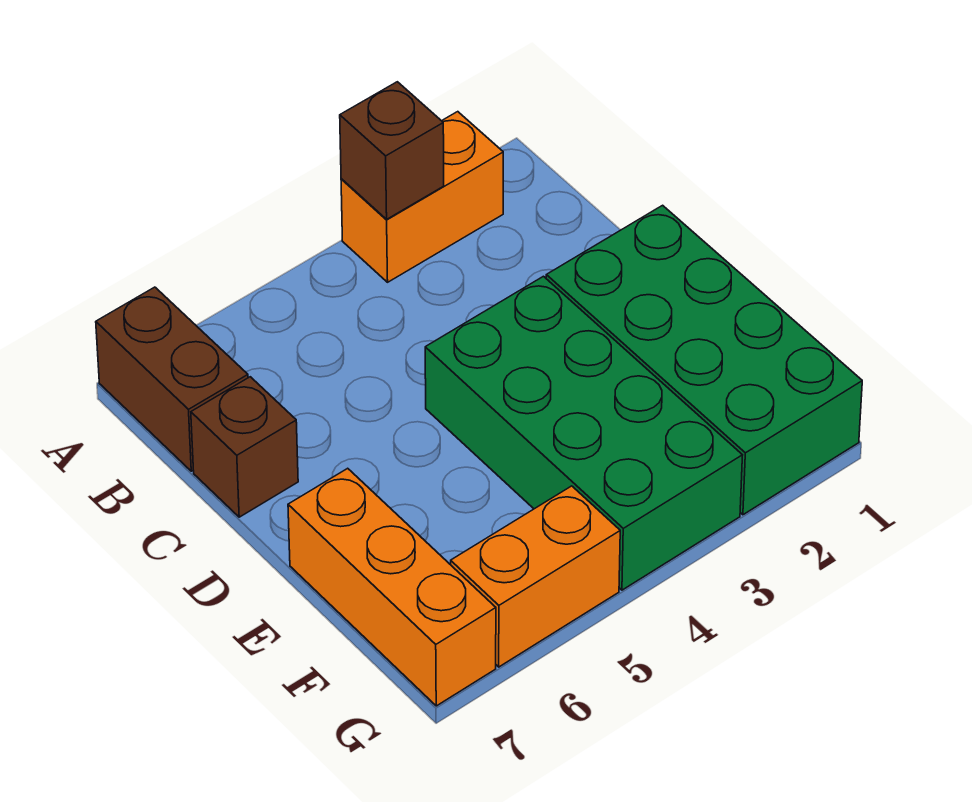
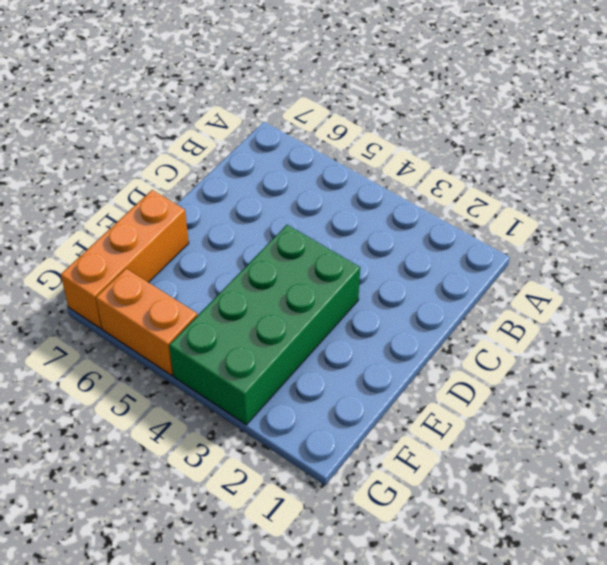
none -> orange brick A2:A3 level 1
none -> brown brick A7:B7 level 1

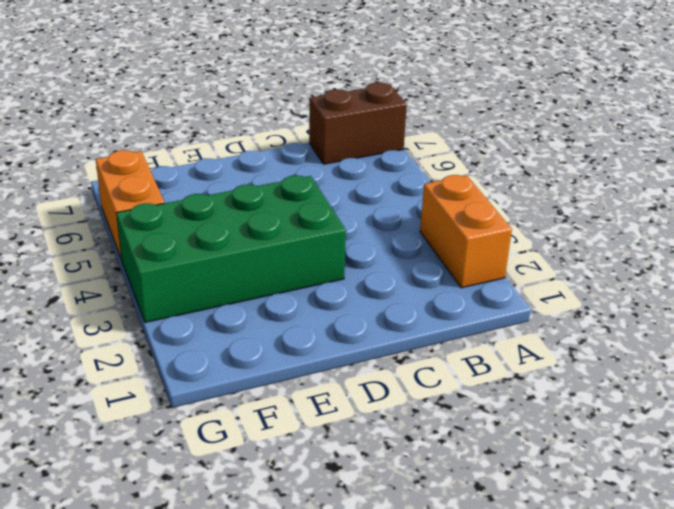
none -> brown brick C7 level 1
none -> green brick D1:G2 level 1

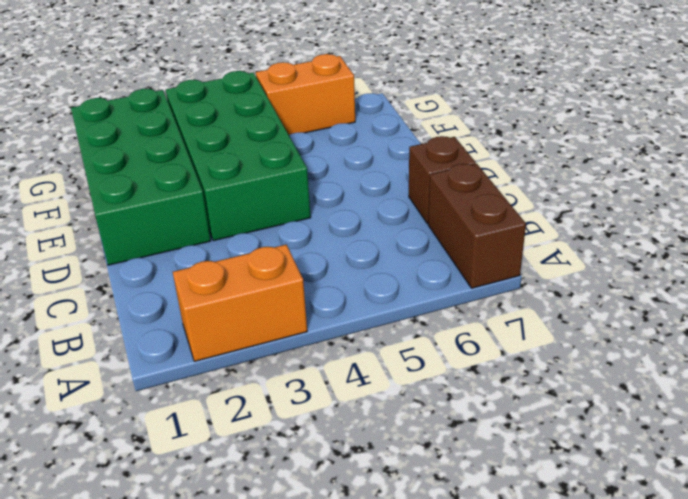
none -> orange brick E7:G7 level 1
none -> brown brick A3 level 2

